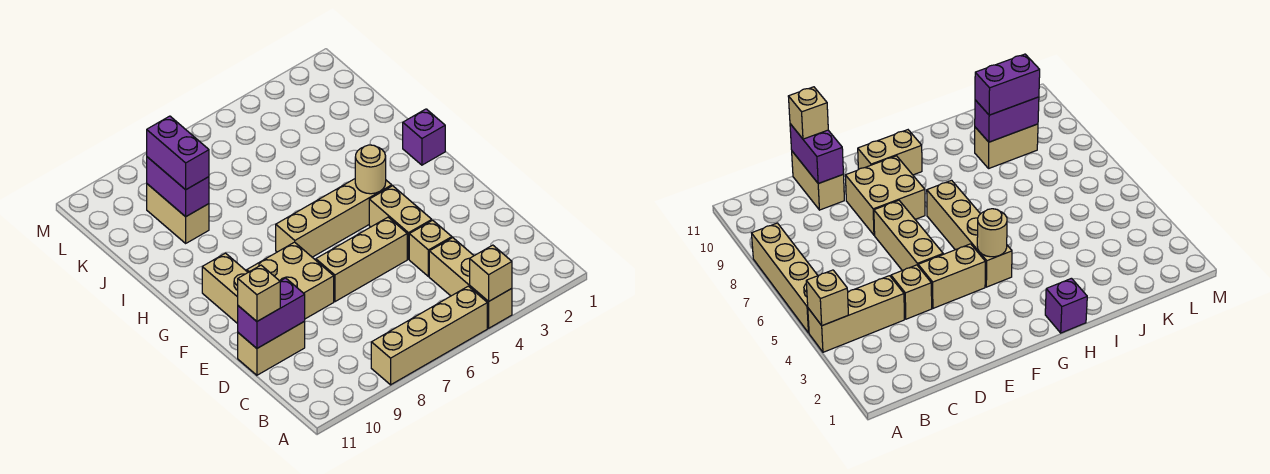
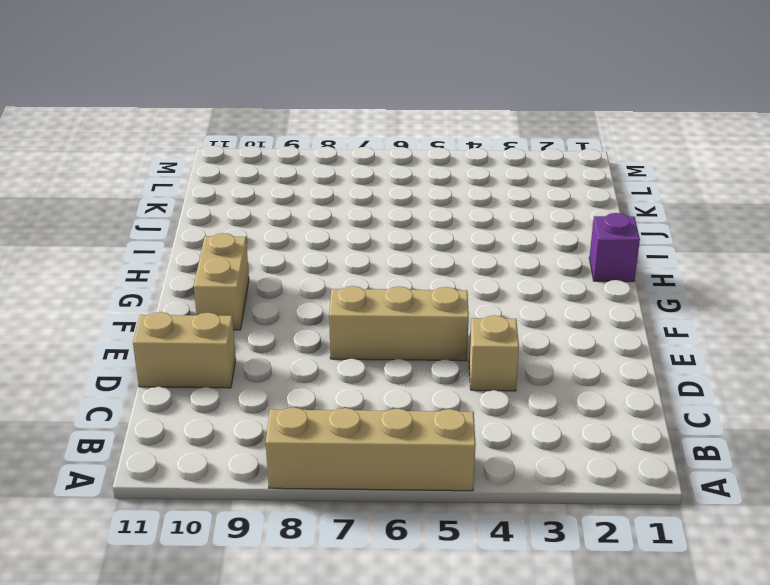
none -> tan brick A4:C4 level 1
none -> tan brick E4:F4 level 1
none -> tan brick E8:F9 level 1

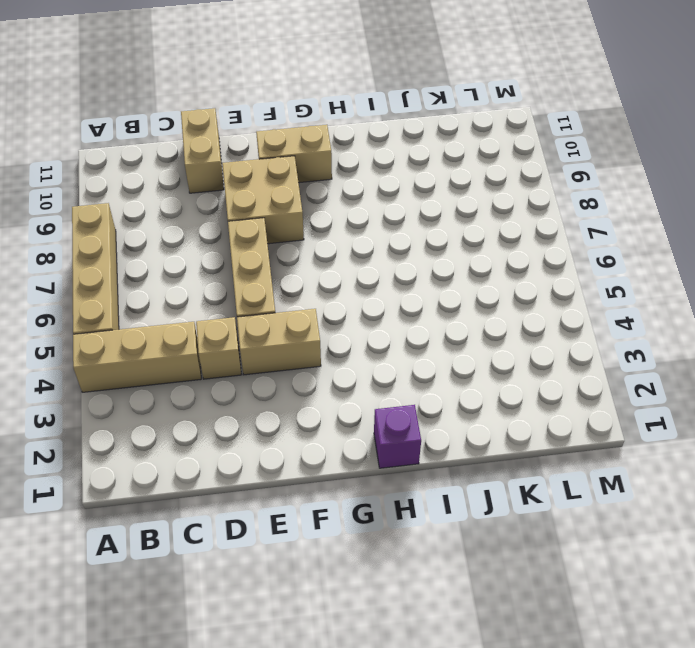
none -> tan brick G4:G7 level 1
none -> tan brick J9:K9 level 1
none -> tan brick A4 level 2

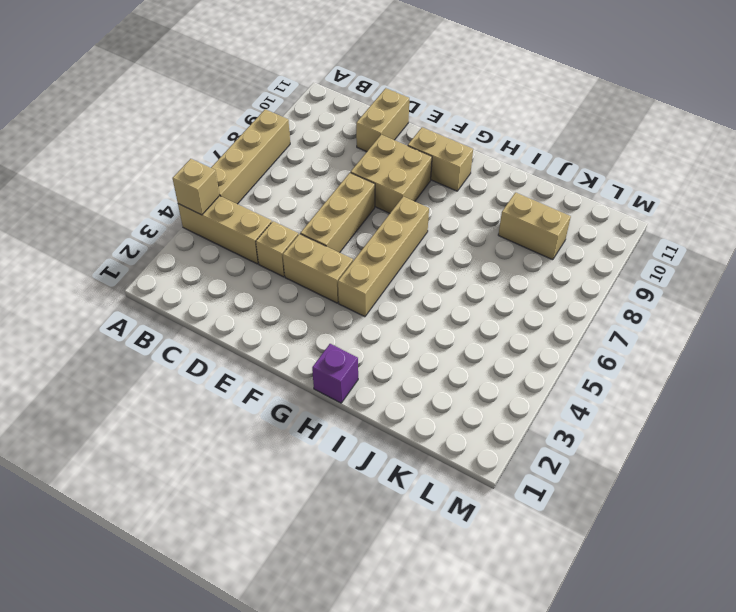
none -> purple brick D10:D11 level 2
none -> tan round brick G4 level 2
none -> purple brick J9:K9 level 2

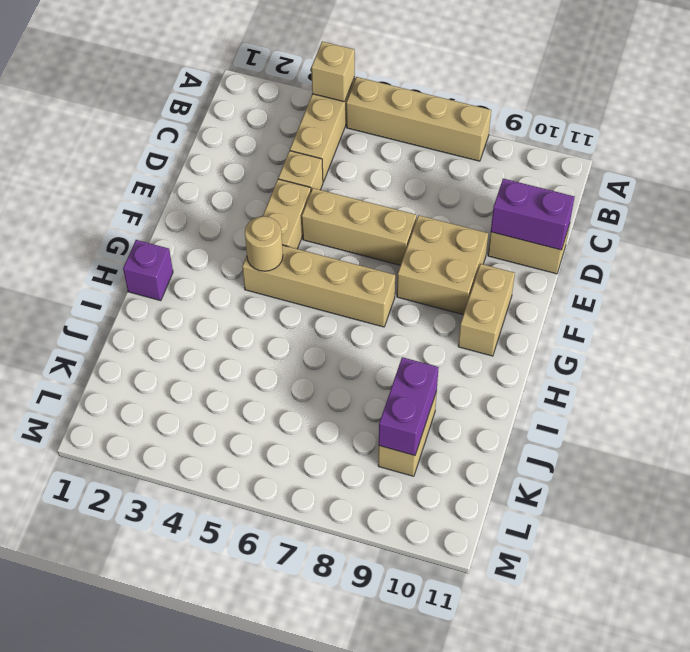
none -> tan brick D11 level 3
none -> purple brick J9:K9 level 3

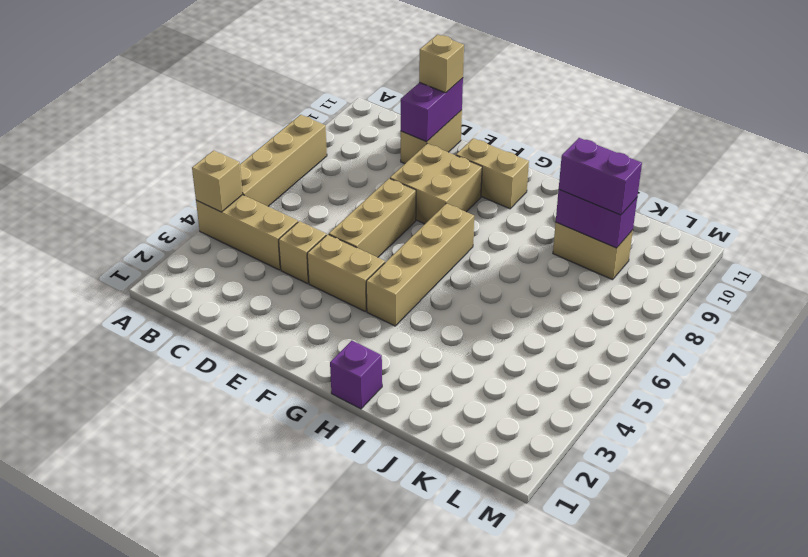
none -> tan round brick G4 level 2

